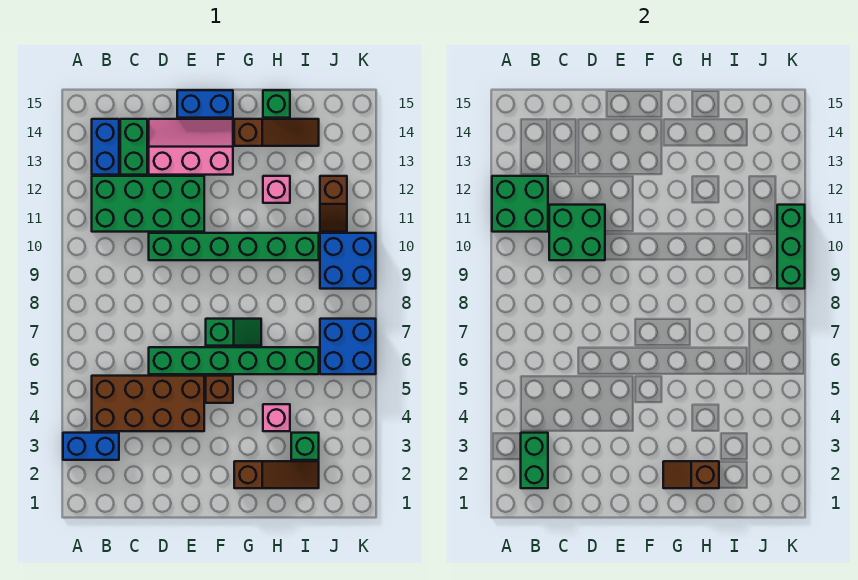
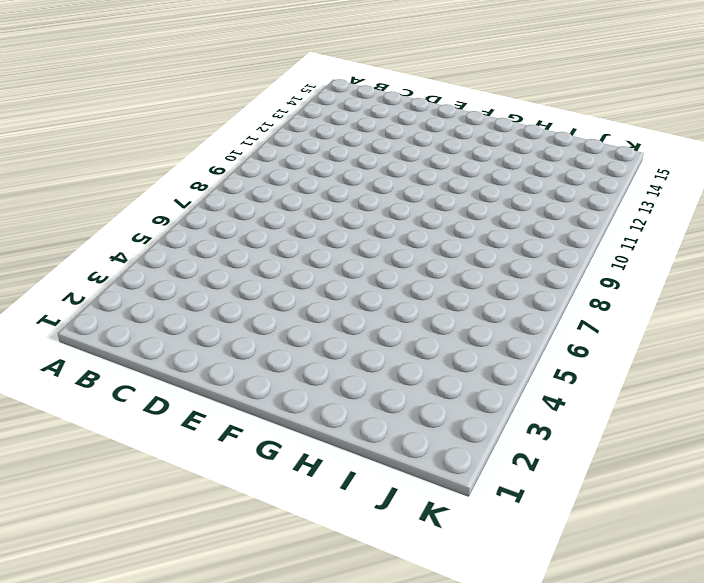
none -> blue brick A3:B3 level 1
none -> brown brick B4:E5 level 1
none -> green brick B11:E12 level 1

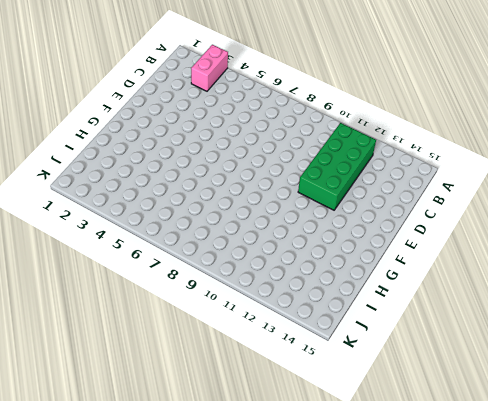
pink brick A3:B3 level 1 -> blue brick A3:B3 level 1
none -> brown brick B4:E5 level 1
none -> blue brick B13:B14 level 1
none -> green brick C13:C14 level 1

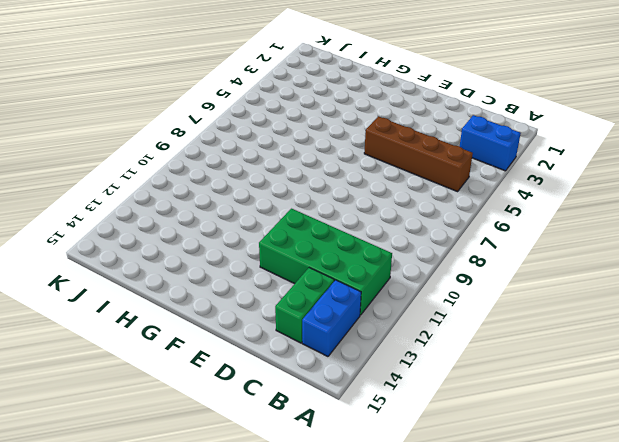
brown brick B5:E5 level 1 -> brown brick B4:E5 level 1
none -> green brick D6:I6 level 1
none -> green brick D10:I10 level 1
none -> pink slope D13:F14 level 1 top 13

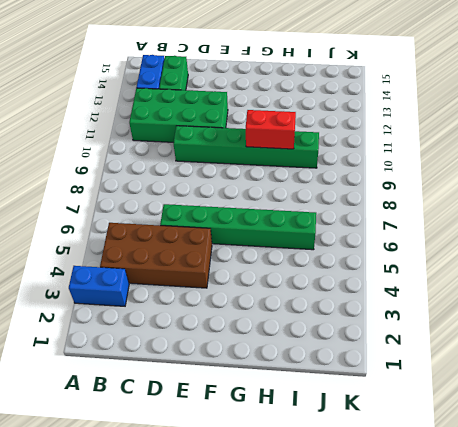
red brick G10:H10 level 2 -> none
none -> pink slope D13:F14 level 1 top 13
none -> blue brick E15:F15 level 1
none -> brown brick F5 level 1

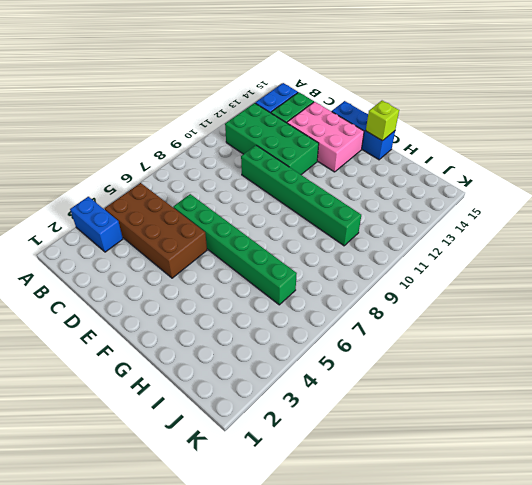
pink brick D13:F14 level 1 -> pink slope D13:F14 level 1 top 13
blue brick E15:G15 level 1 -> blue brick E15:F15 level 1
lime brick G15 level 2 -> none
none -> brown brick F5 level 1
none -> green slope F7:G7 level 1 top F
none -> brown slope G2:I2 level 1 top G

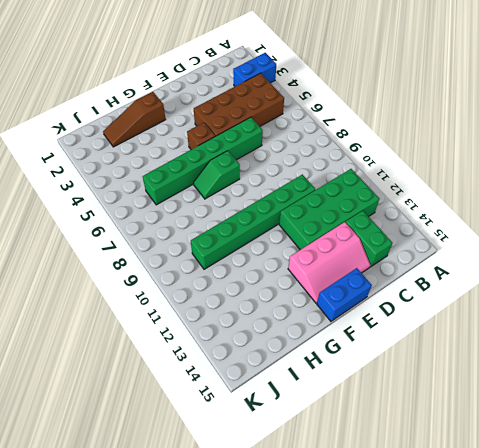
none -> blue brick B13:B14 level 1
none -> brown slope G14:I14 level 1 top G
none -> pink brick H4 level 1

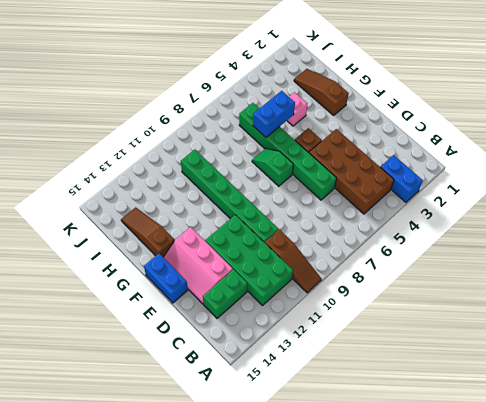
brown slope A10:C10 level 1 top C -> none
blue brick H5:H6 level 2 -> blue brick B13:B14 level 1
none -> pink brick H12 level 1
none -> green brick H15 level 1
none -> green brick I3 level 1

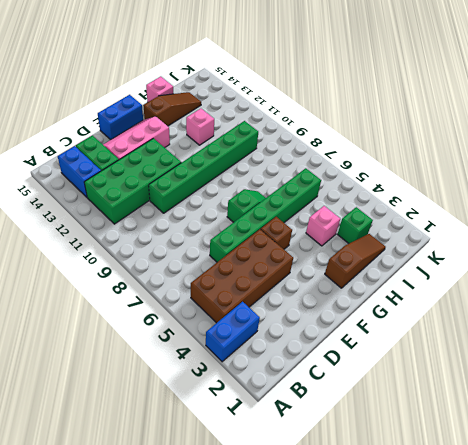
pink brick H15 level 1 -> green brick H15 level 1
none -> blue brick J6:K7 level 1
none -> blue brick J9:K10 level 1
none -> brown slope J11:J12 level 1 top 12

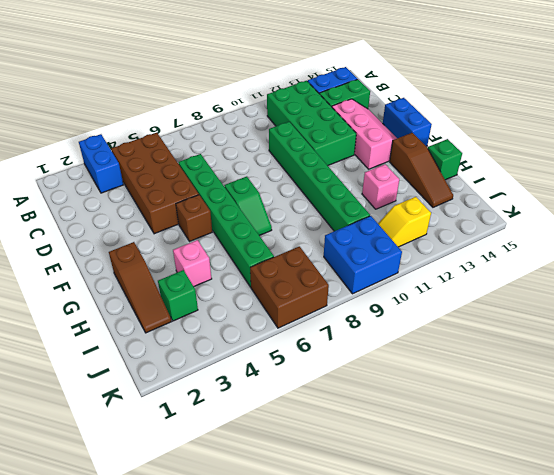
brown brick J6:K7 level 1 -> blue brick J6:K7 level 1
yellow slope J11:J12 level 1 top 12 -> brown slope J11:J12 level 1 top 12
none -> green brick A11:B12 level 2
none -> green brick B2:B3 level 2
none -> green brick C10:D11 level 2

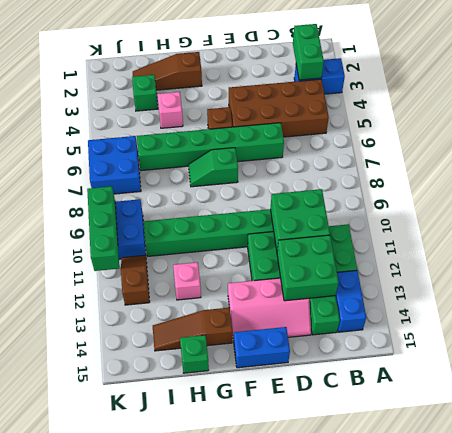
green brick C12:D13 level 2 -> green brick A11:B12 level 2
none -> brown slope G2:H2 level 2 top H

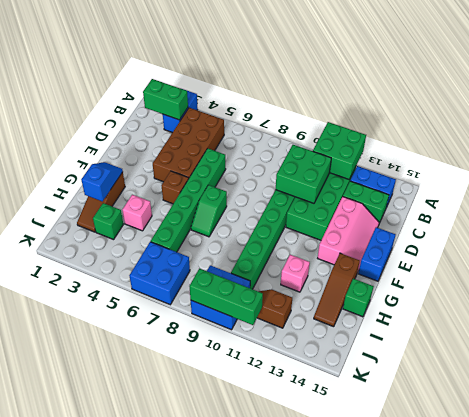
blue slope G2:H2 level 2 top H -> brown slope G2:H2 level 2 top H

